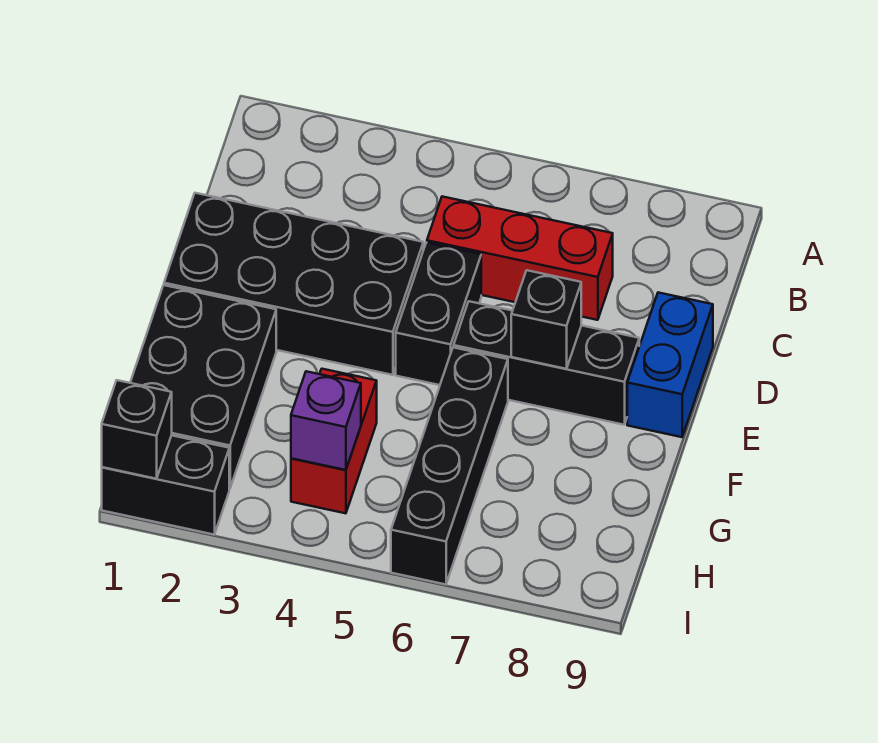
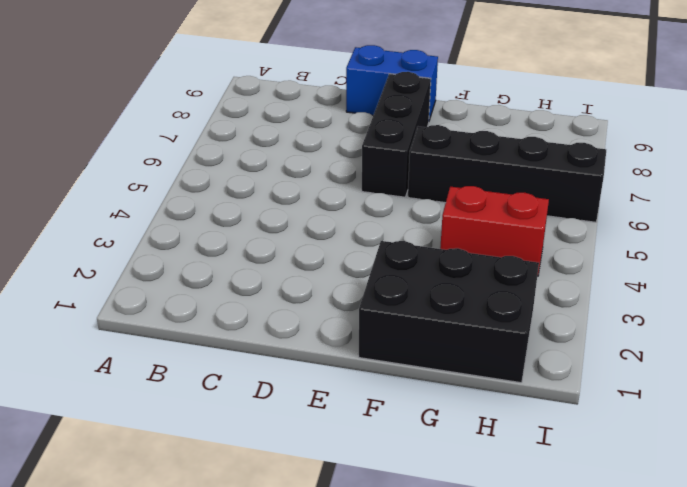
none -> red brick C5:C7 level 1
none -> black brick D1:E4 level 1
none -> black brick D5:E5 level 1

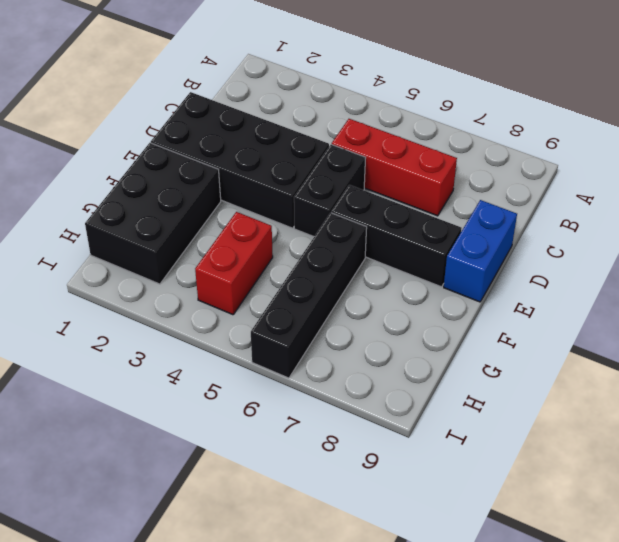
none -> black brick I1:I2 level 1
none -> black brick E7 level 2
none -> purple brick H4 level 2

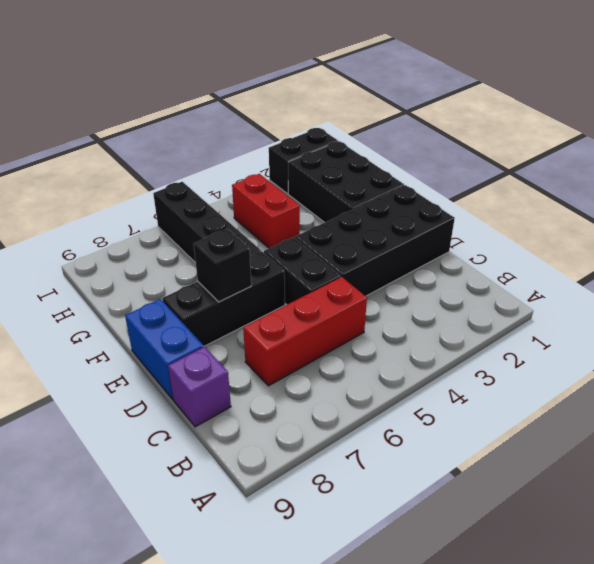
purple brick C9 level 1 -> purple brick H4 level 2
none -> black brick I1 level 2

